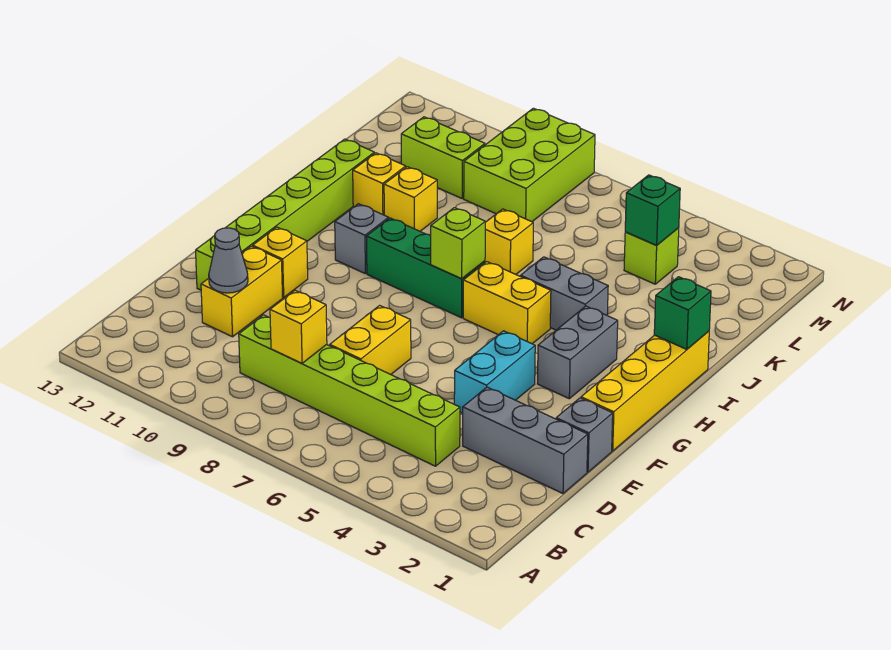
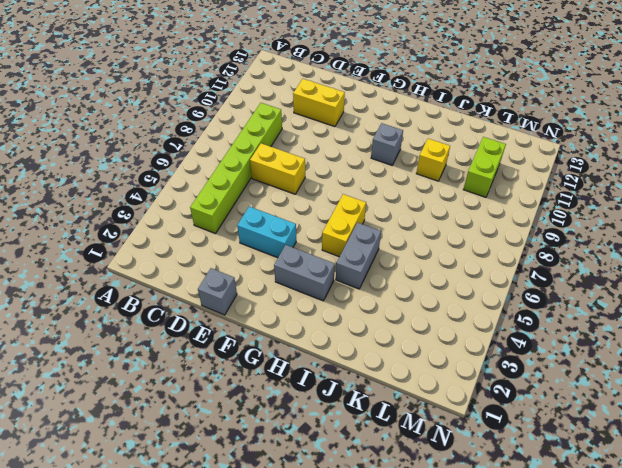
none -> grey brick D1:D3 level 1
none -> lime brick E12:J12 level 1
none -> yellow brick F1:I1 level 1

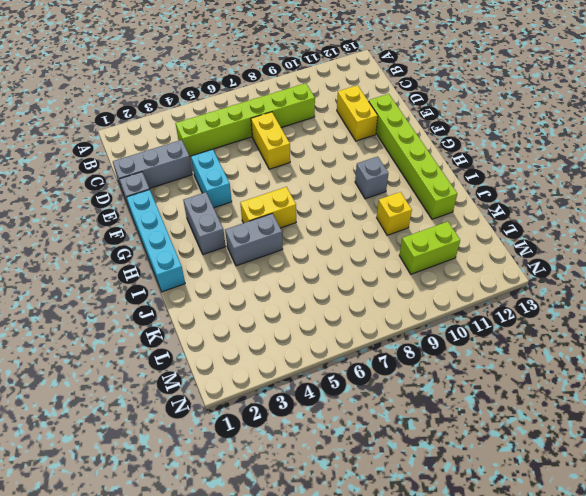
cyan brick F1:I1 level 1 -> yellow brick F1:I1 level 1
none -> yellow brick F11 level 1
none -> green brick H7:H9 level 1
none -> yellow brick J7 level 1

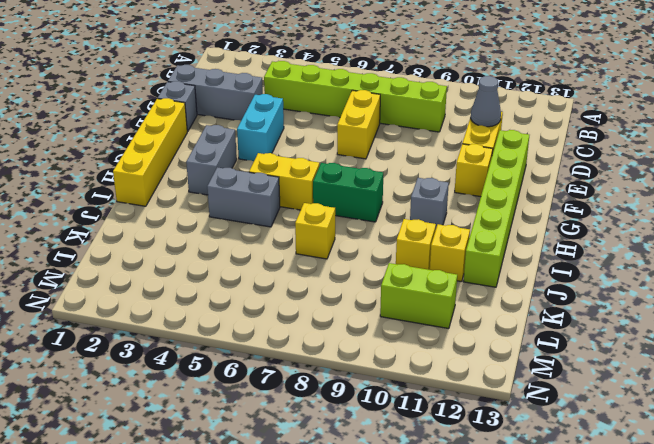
green brick H7:H8 level 1 -> green brick H7:H9 level 1
none -> lime brick L4 level 1
none -> lime brick L8:N9 level 1
none -> yellow brick C8 level 2

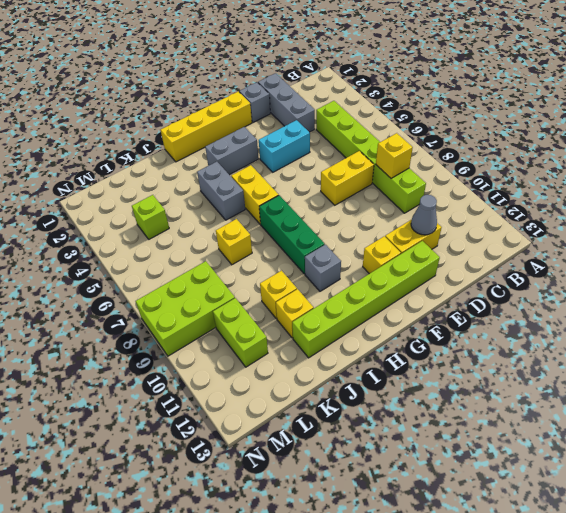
none -> lime brick H7 level 2
none -> green brick I1 level 2
none -> green brick L4 level 2

